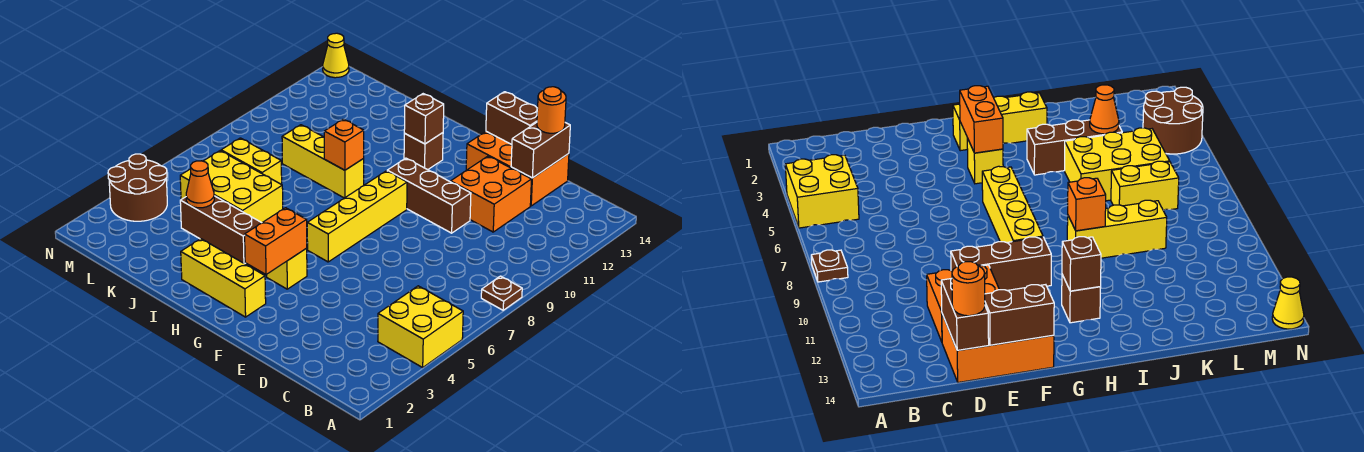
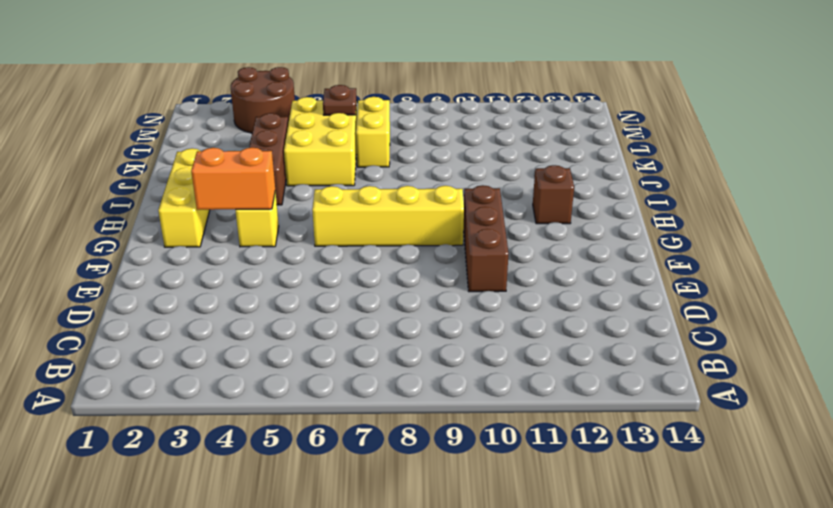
brown plate L6 level 2 -> brown plate A8 level 1
none -> yellow brick A4:B5 level 1
none -> orange brick D11:E12 level 1
none -> orange brick D13:F14 level 1

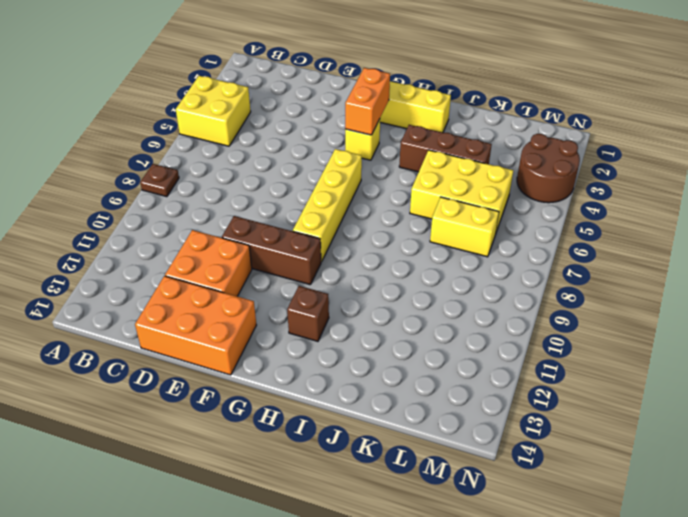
none -> yellow brick I9:K9 level 1
none -> yellow cone N14 level 1
none -> brown brick D13:D14 level 2

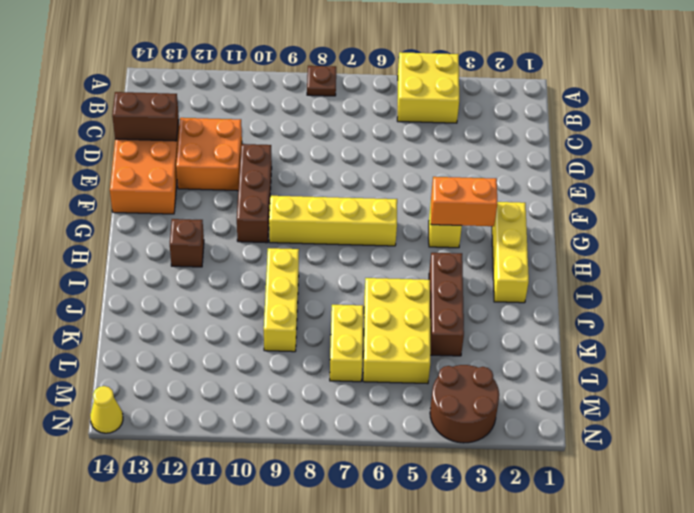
none -> brown brick E14:F14 level 2
none -> brown brick H12 level 2
none -> orange brick I9 level 2

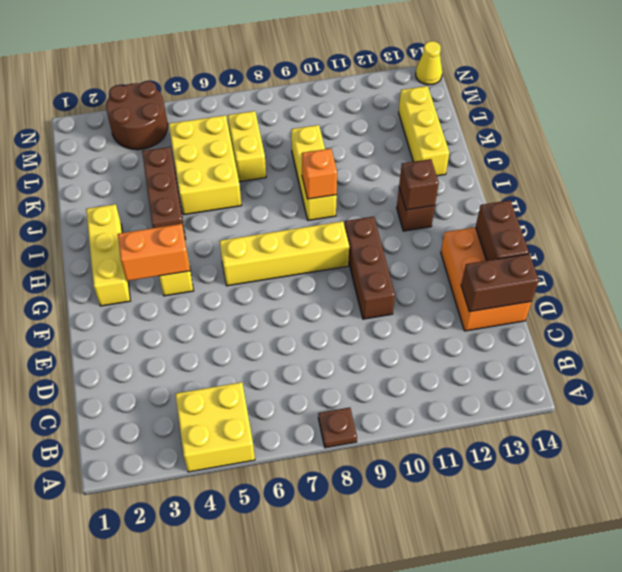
yellow brick J13:L13 level 1 -> none
none -> orange brick D11:E12 level 1
none -> orange cone K4 level 2
none -> orange round brick D14 level 3

